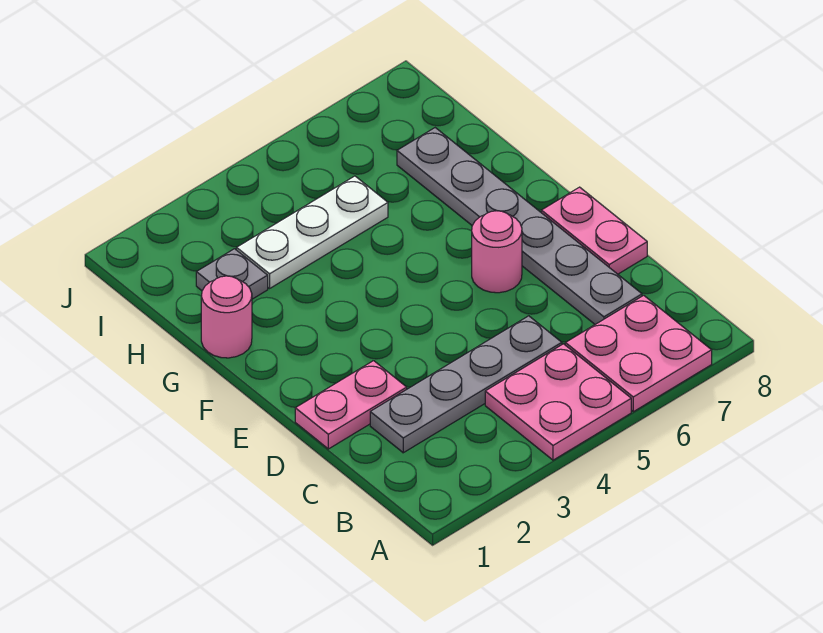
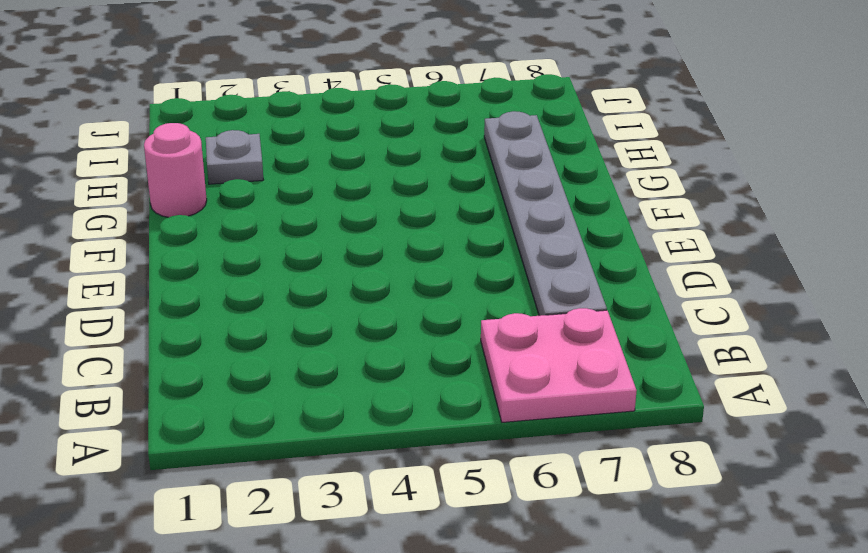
none -> pink plate A4:B5 level 1
none -> grey plate C2:C5 level 1

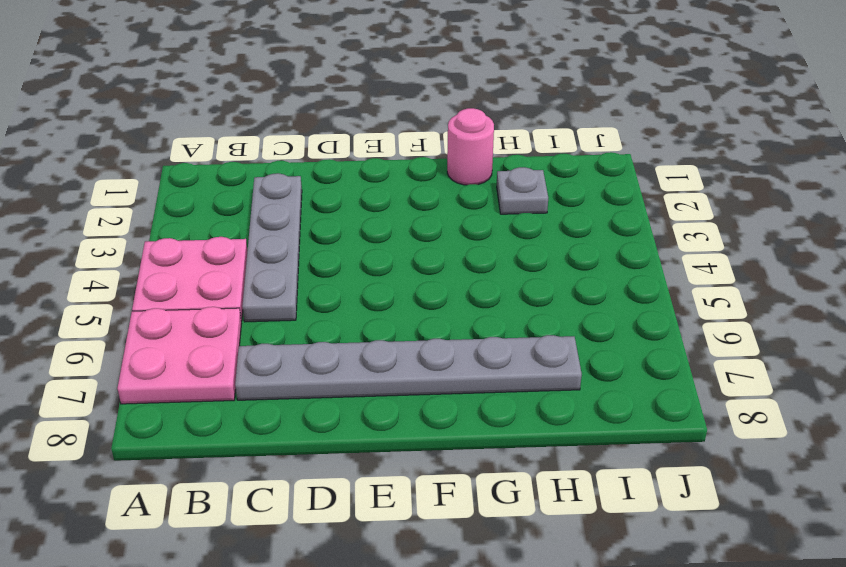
none -> pink plate D1:D2 level 1
none -> pink plate D8:E8 level 1

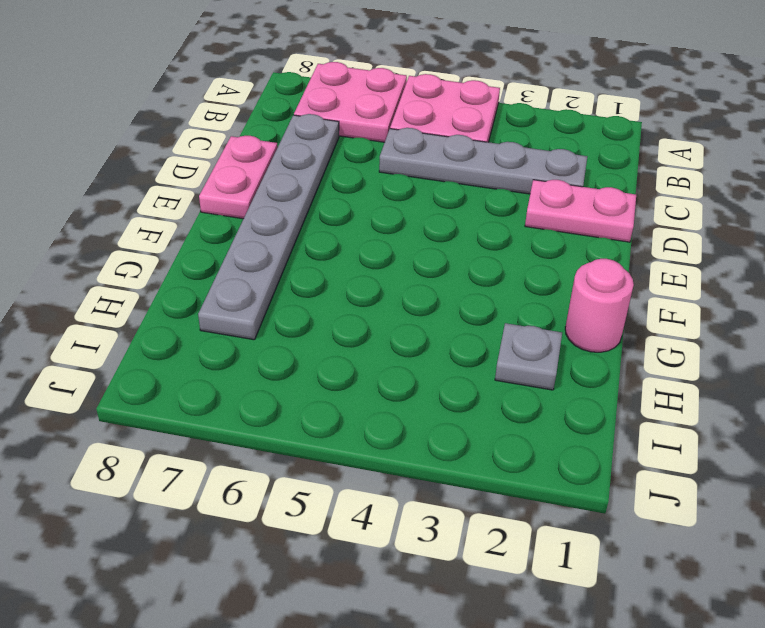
none -> pink round brick E6 level 1
none -> white plate H3:H5 level 1

